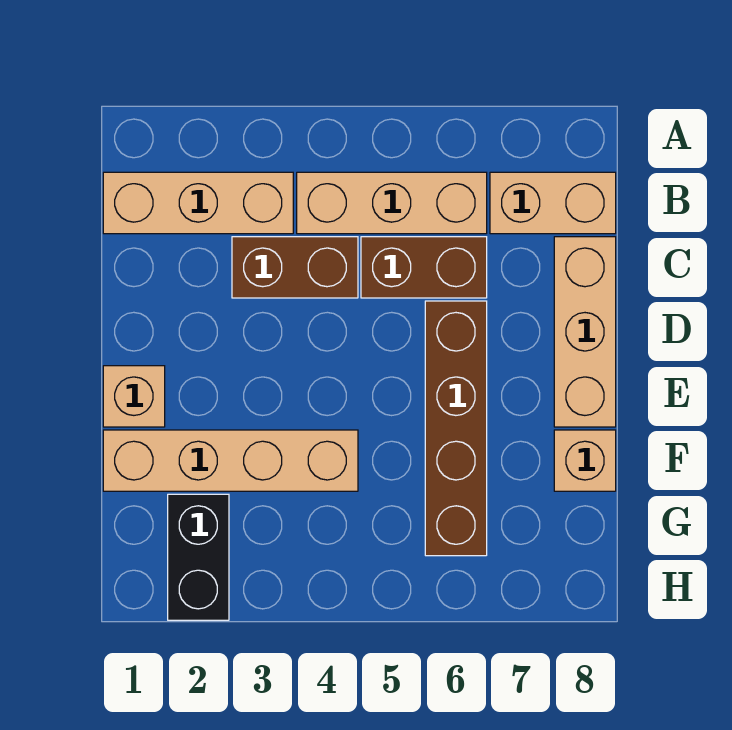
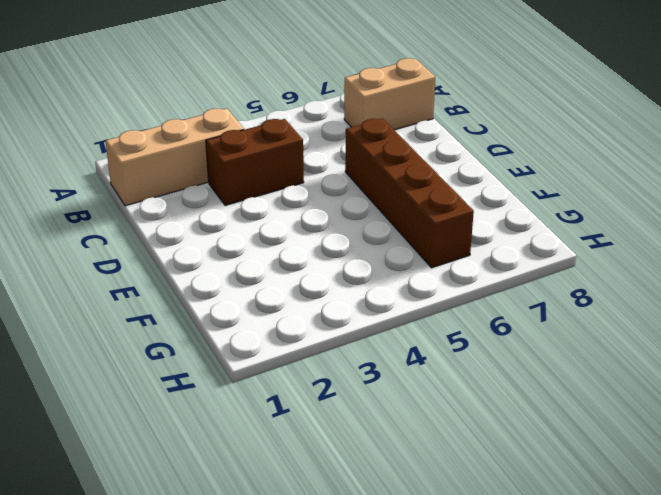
none -> tan brick B4:B6 level 1
none -> brown brick C5:C6 level 1

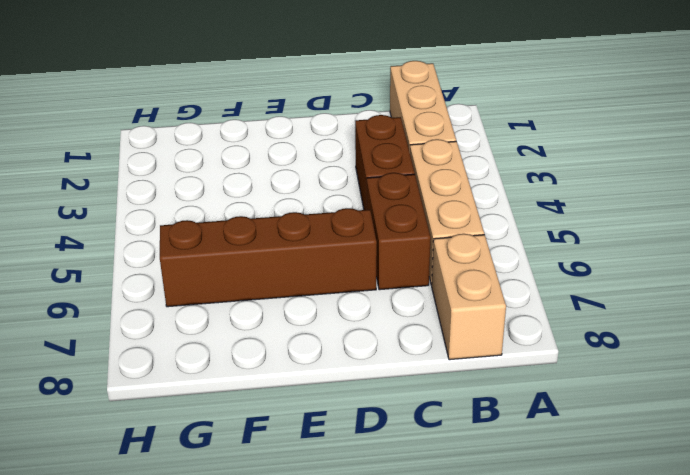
none -> tan brick C8:E8 level 1
none -> tan brick E1 level 1

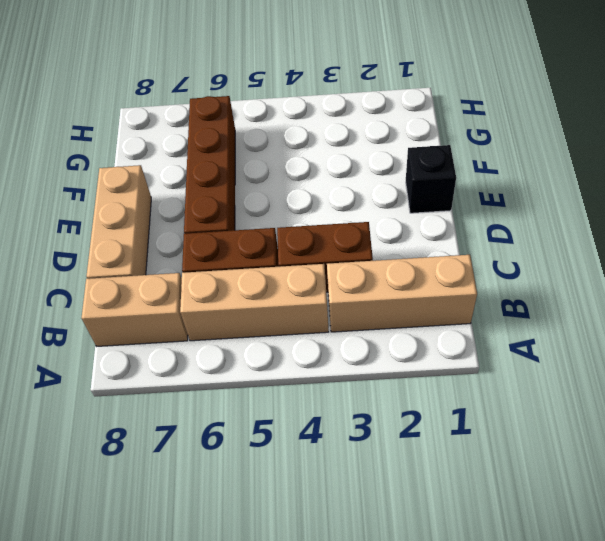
black brick E1 level 1 -> tan brick E1 level 1
none -> tan brick F1:F4 level 1
none -> tan brick F8 level 1

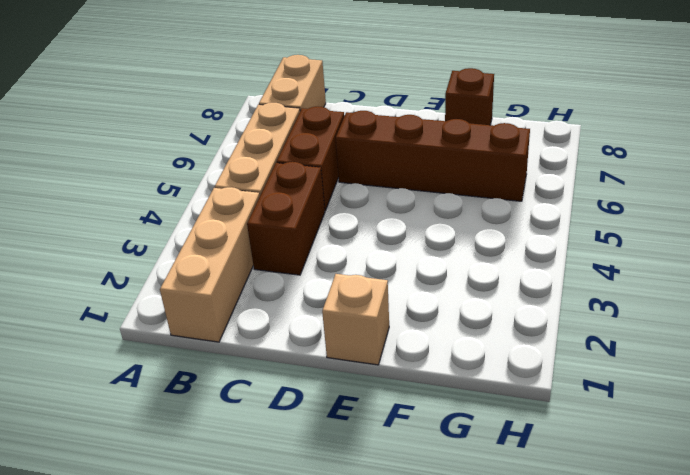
brown brick F8 level 1 -> tan brick F8 level 1
none -> tan brick C8:E8 level 1
none -> tan brick F1:F4 level 1

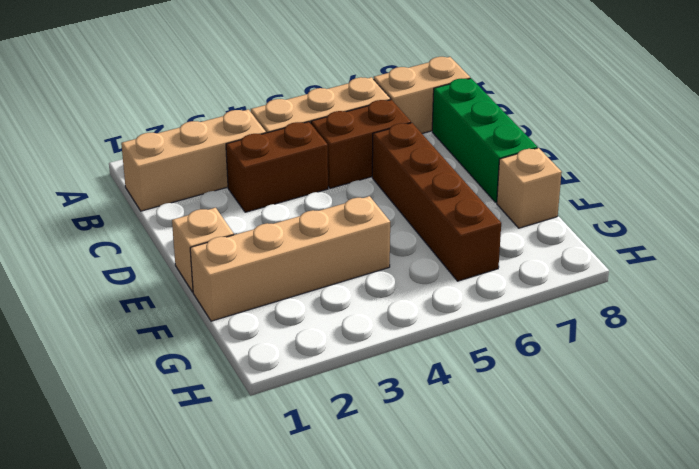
green brick C8:E8 level 1 -> tan brick C8:E8 level 1
none -> black brick G2:H2 level 1

